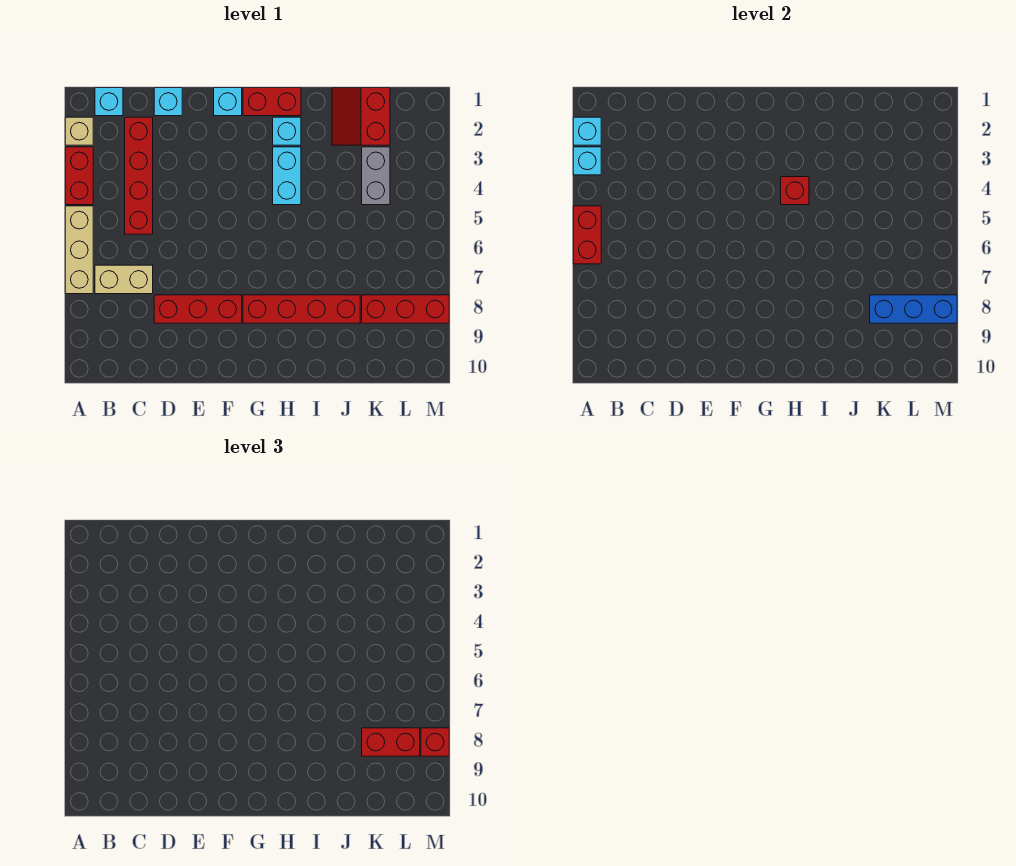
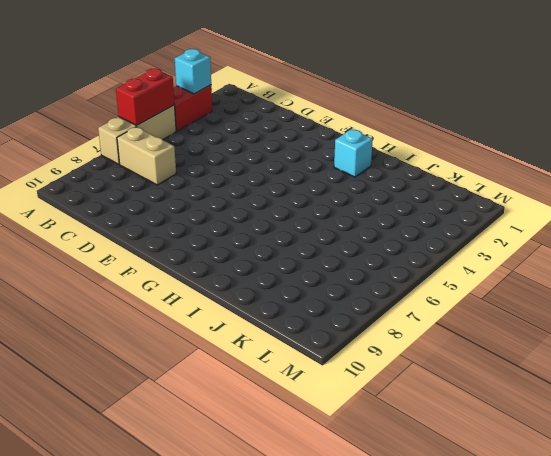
none -> tan brick A2 level 1
none -> cyan brick B1 level 1
none -> red brick C2:C5 level 1

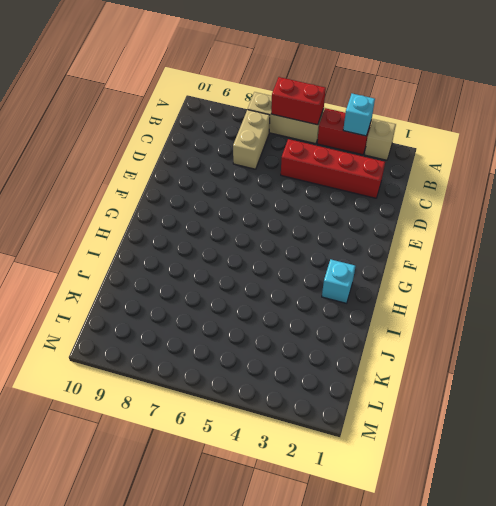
none -> cyan brick B1 level 1
none -> cyan brick D1 level 1
none -> red brick D8:F8 level 1

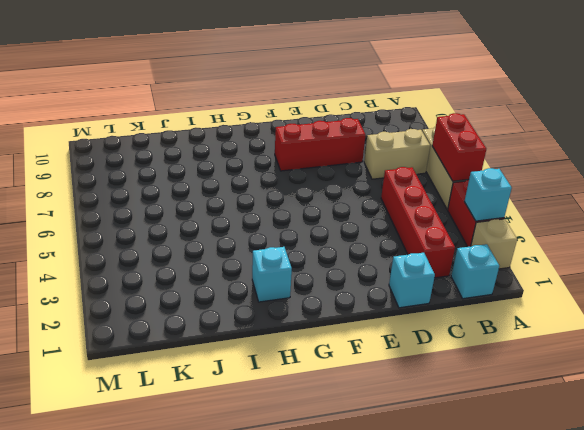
none -> cyan brick F1 level 1
none -> red brick G1:H1 level 1
none -> red brick G8:J8 level 1

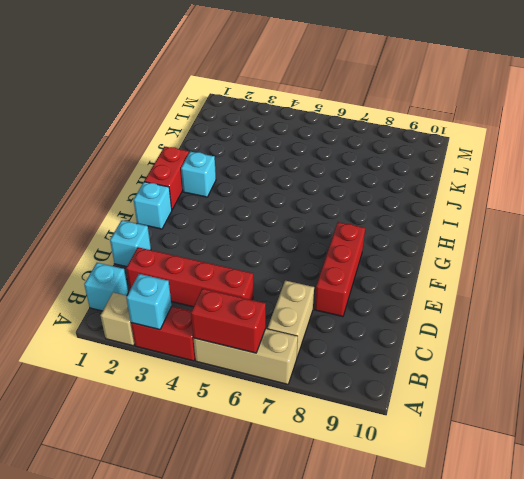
none -> red brick G8:J8 level 1
none -> cyan brick H3:H4 level 1
none -> red slope J1:K2 level 1 top K

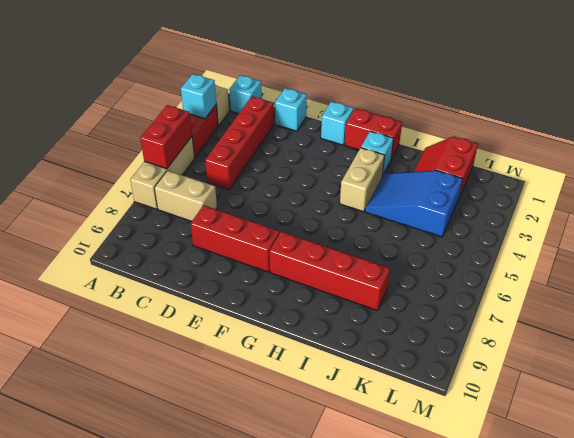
tan brick H3:H4 level 1 -> cyan brick H3:H4 level 1
blue slope I3:K4 level 1 top K -> grey brick K3:K4 level 1
none -> red brick K8:M8 level 1
none -> cyan brick A2 level 2
none -> red brick H4 level 2

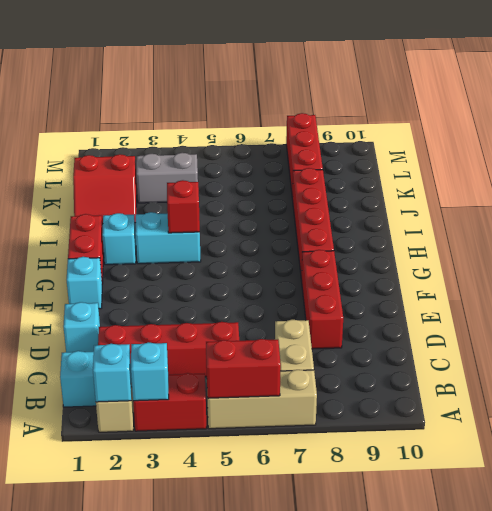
none -> blue brick K8:M8 level 2
none -> red brick K8:L8 level 3
none -> red brick M8 level 3

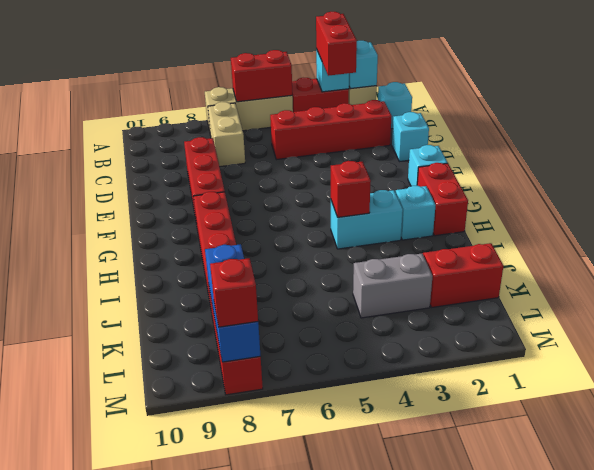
red brick A3:B3 level 3 -> red brick K8:L8 level 3

